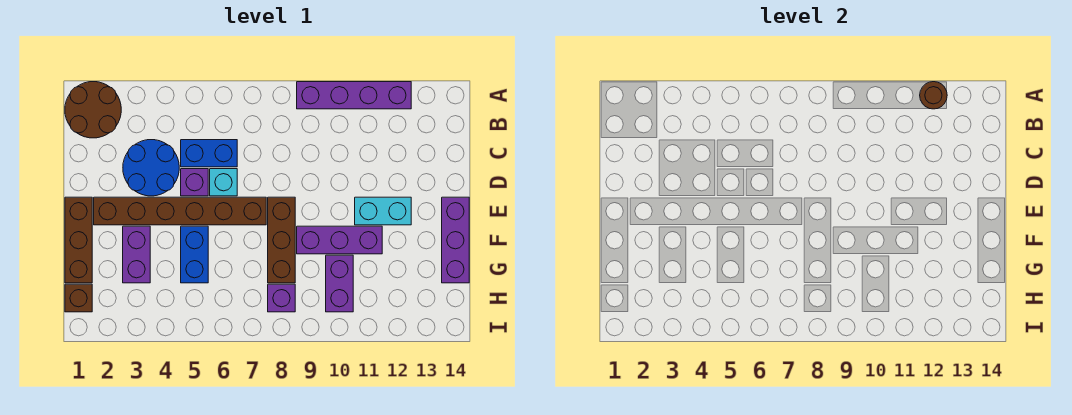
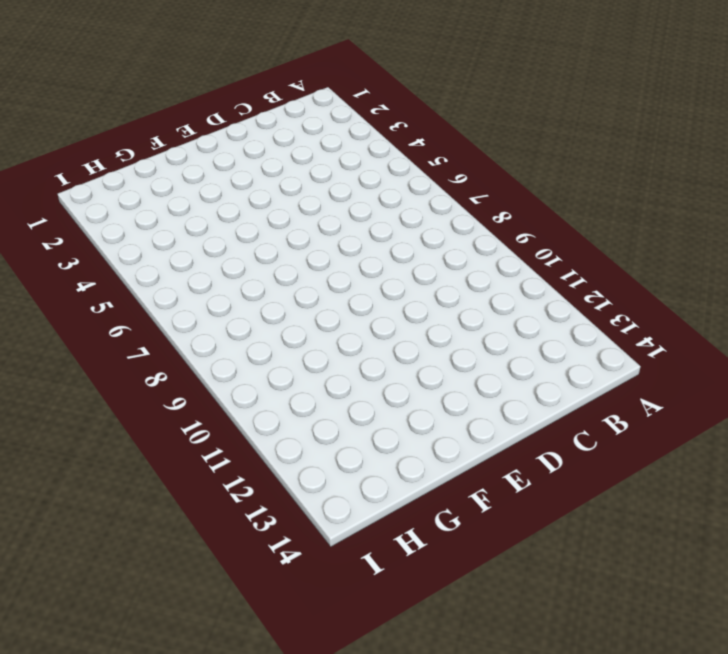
none -> brown round brick A1:B2 level 1
none -> purple brick A9:A12 level 1
none -> blue round brick C3:D4 level 1

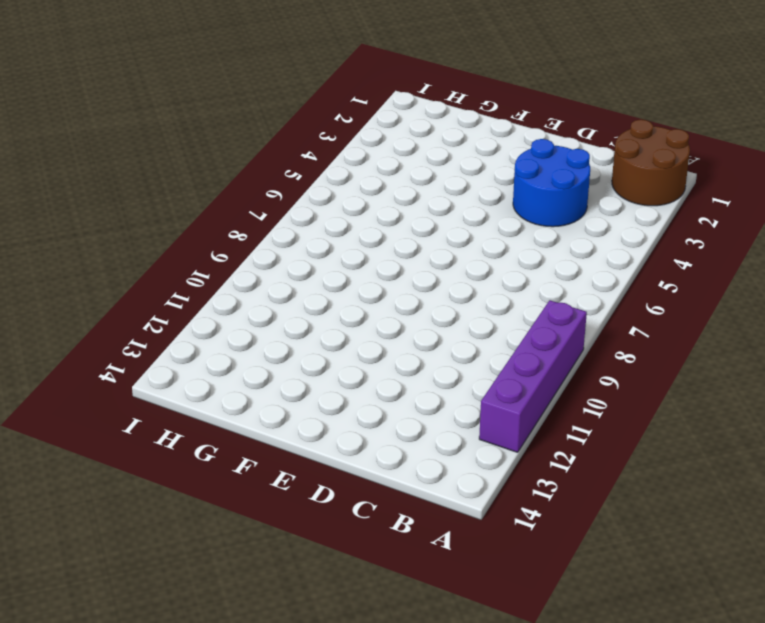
none -> blue brick C5:C6 level 1
none -> purple brick D5 level 1
none -> cyan brick D6 level 1

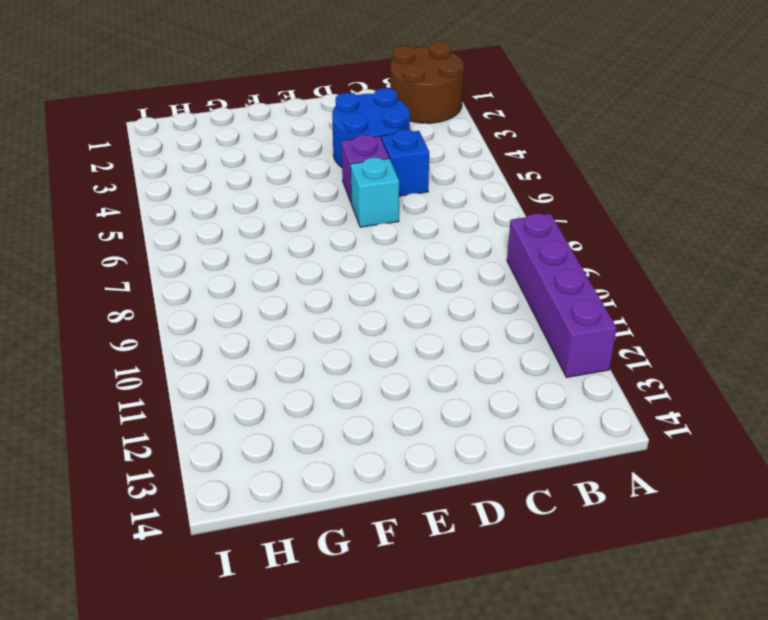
blue brick C5 level 1 -> blue brick C5:C6 level 1
none -> brown brick E1:G1 level 1
none -> brown brick E2:E7 level 1
none -> brown brick E8:G8 level 1

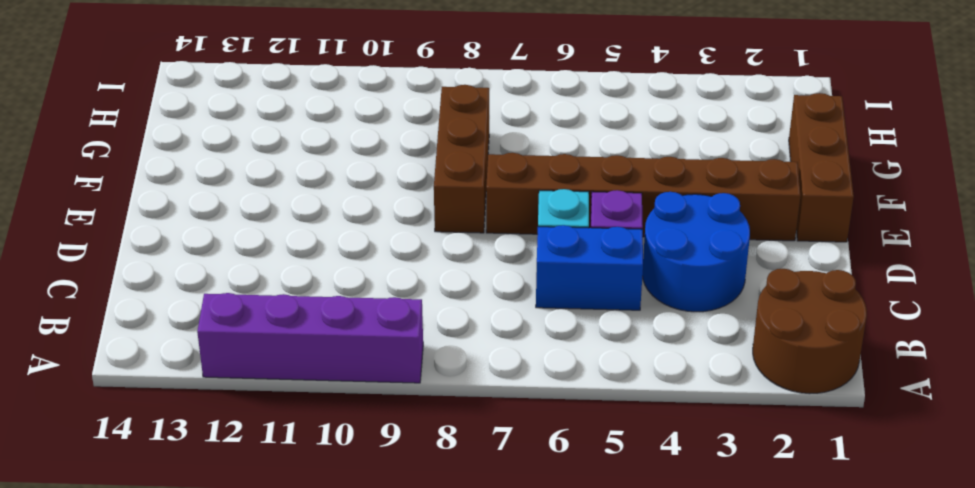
none -> cyan brick E11:E12 level 1
none -> purple brick E14:G14 level 1
none -> purple brick F3:G3 level 1

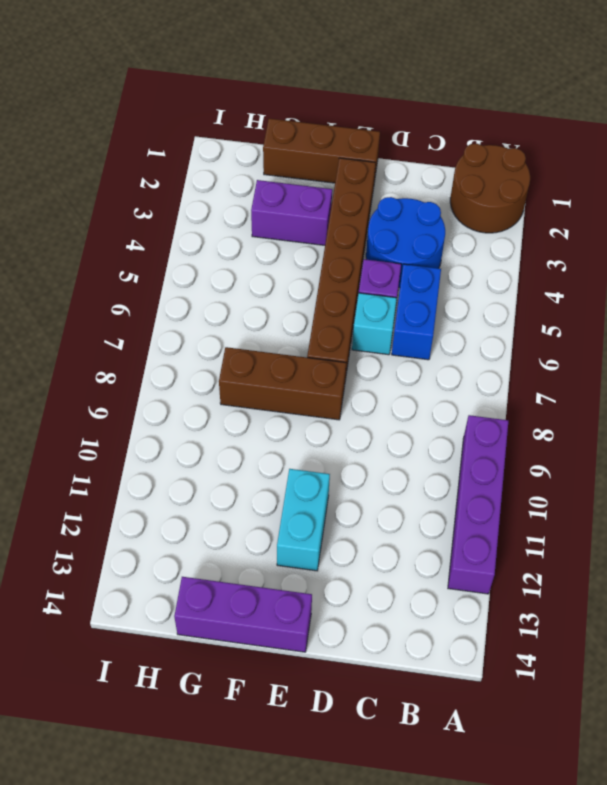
none -> blue brick F5:G5 level 1
none -> purple brick F9:F11 level 1
none -> purple brick G10:H10 level 1

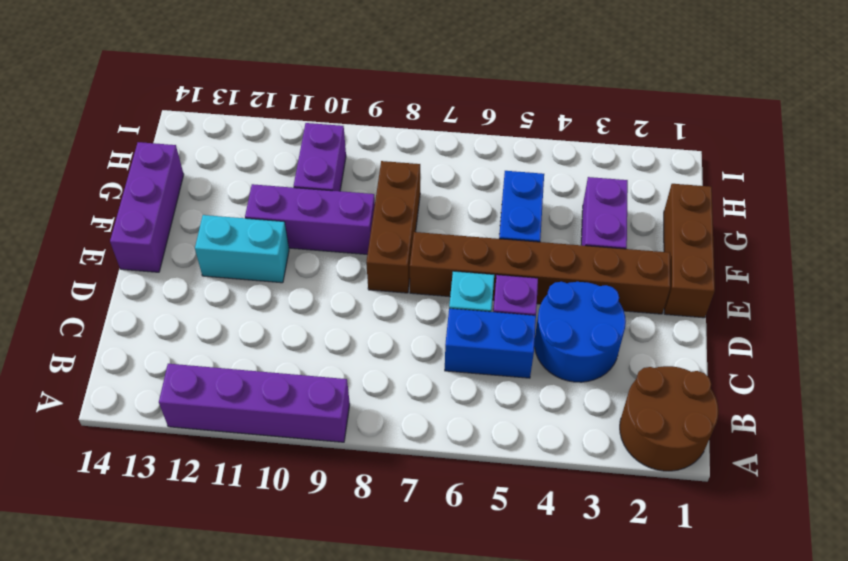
none -> brown brick H1 level 1
none -> purple brick H8 level 1
none -> brown round brick A12 level 2

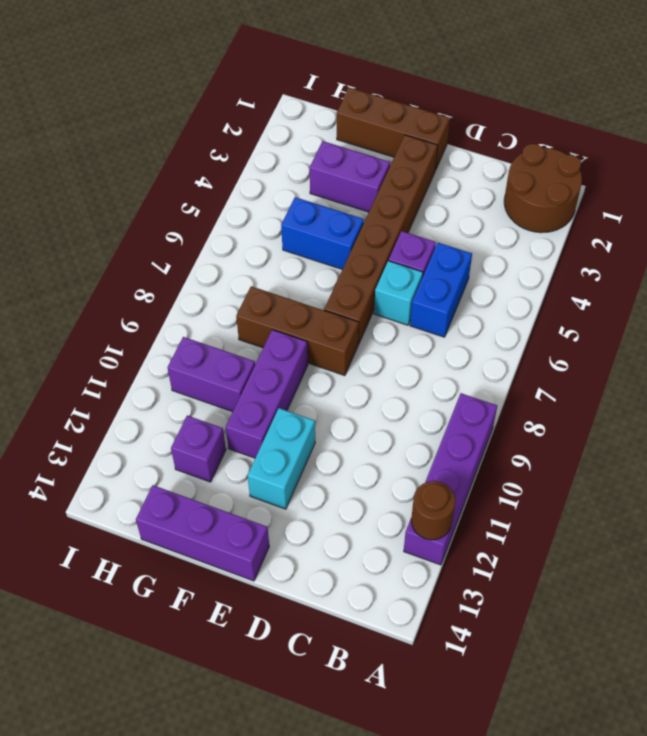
purple brick G12 level 1 -> purple brick H8 level 1
none -> blue round brick C3:D4 level 1
none -> brown brick H1 level 1

